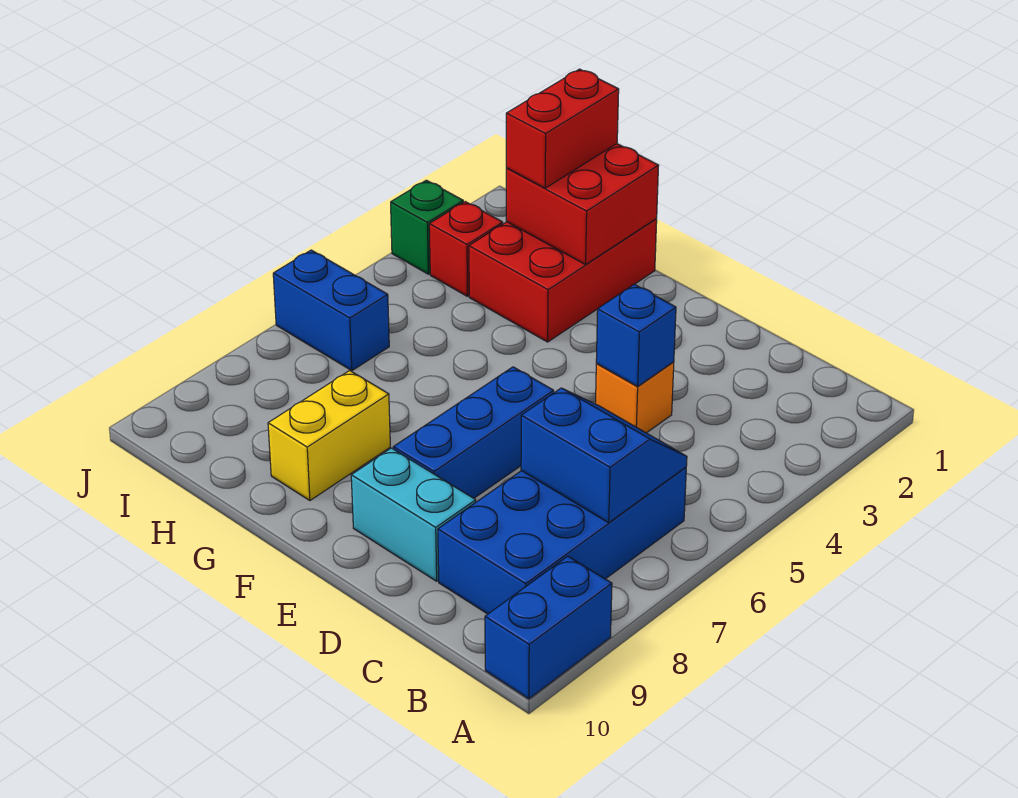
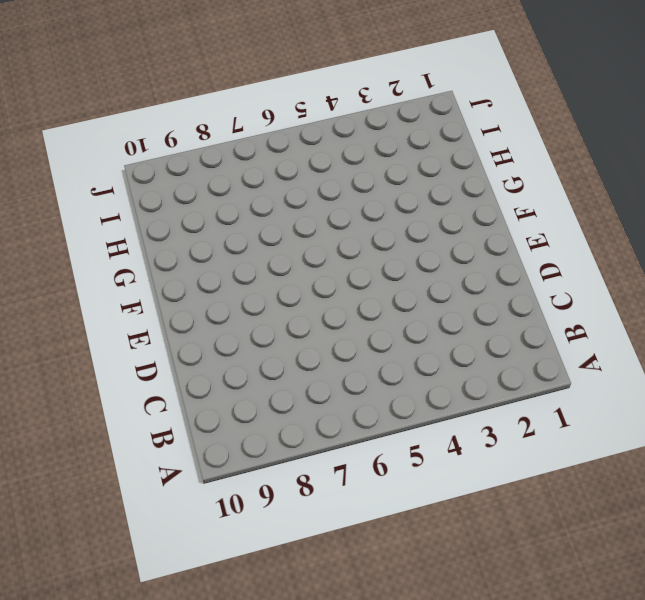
none -> blue brick A9:A10 level 1
none -> blue brick B6:C9 level 1
none -> orange brick D4 level 1

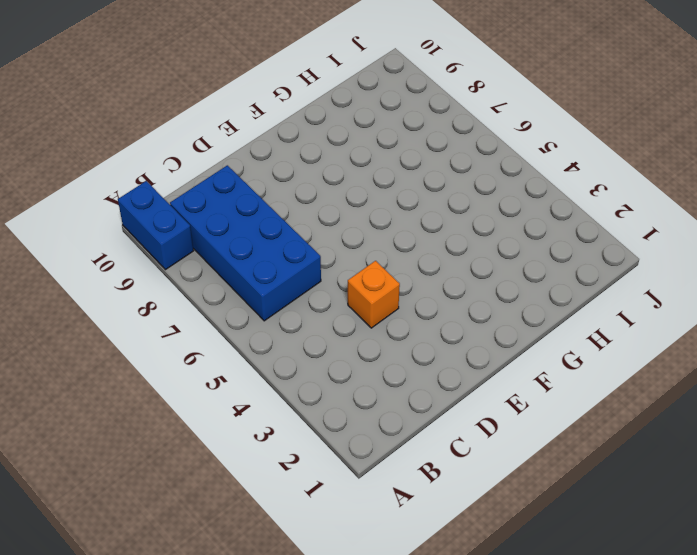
none -> cyan brick D9:E9 level 1
none -> blue brick E6:E8 level 1
none -> red brick G1:H3 level 1

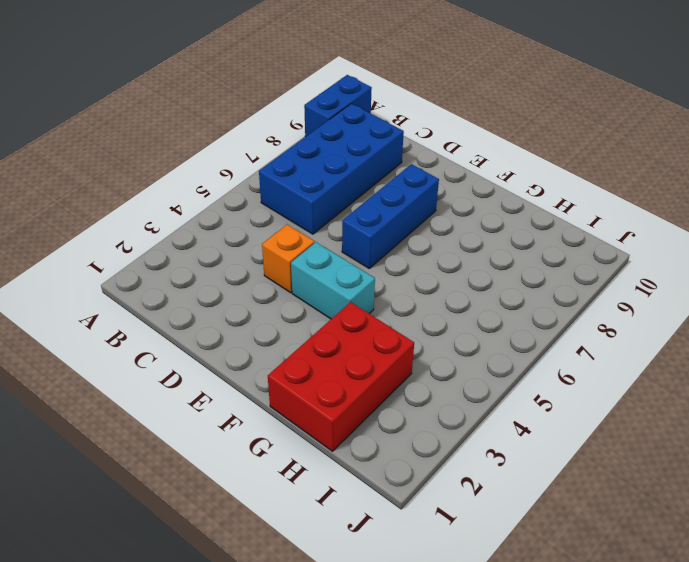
cyan brick E4:F4 level 1 -> cyan brick D9:E9 level 1
none -> yellow brick G8:G9 level 1
none -> red brick I3 level 1
none -> blue brick I6:J6 level 1

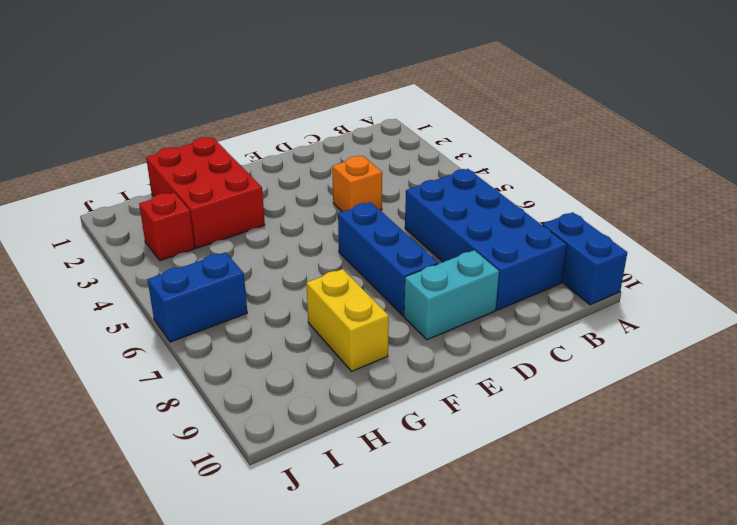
none -> green brick J3 level 1
none -> blue slope B6:C7 level 2 top 7
none -> blue brick D4 level 2

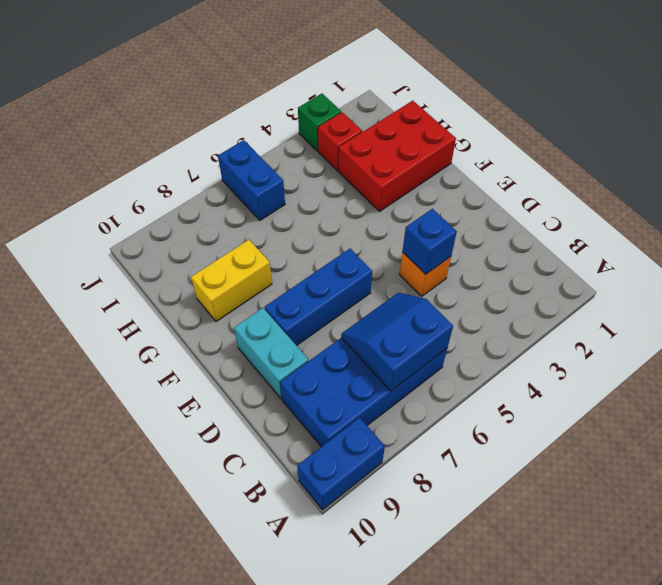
blue slope B6:C7 level 2 top B -> blue slope B6:C7 level 2 top 7
none -> red brick G1:H2 level 2
none -> red brick H1:H2 level 3

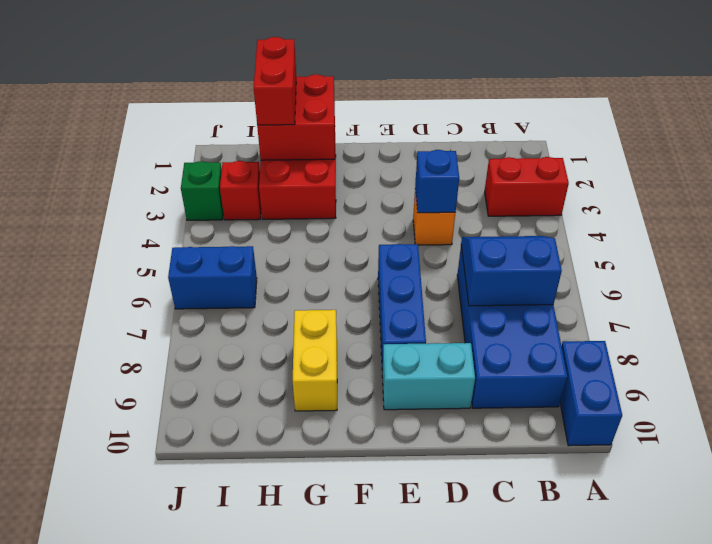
red brick A3:B3 level 1 -> none

